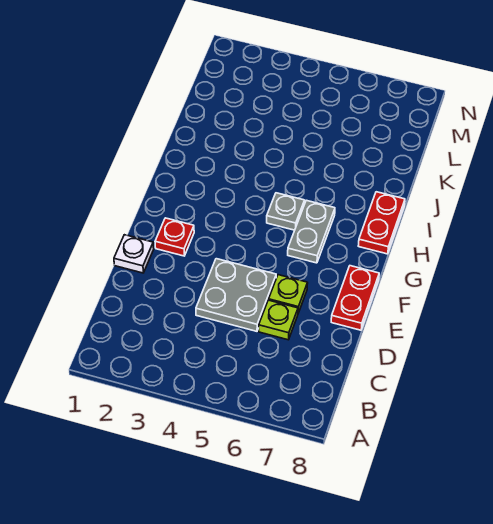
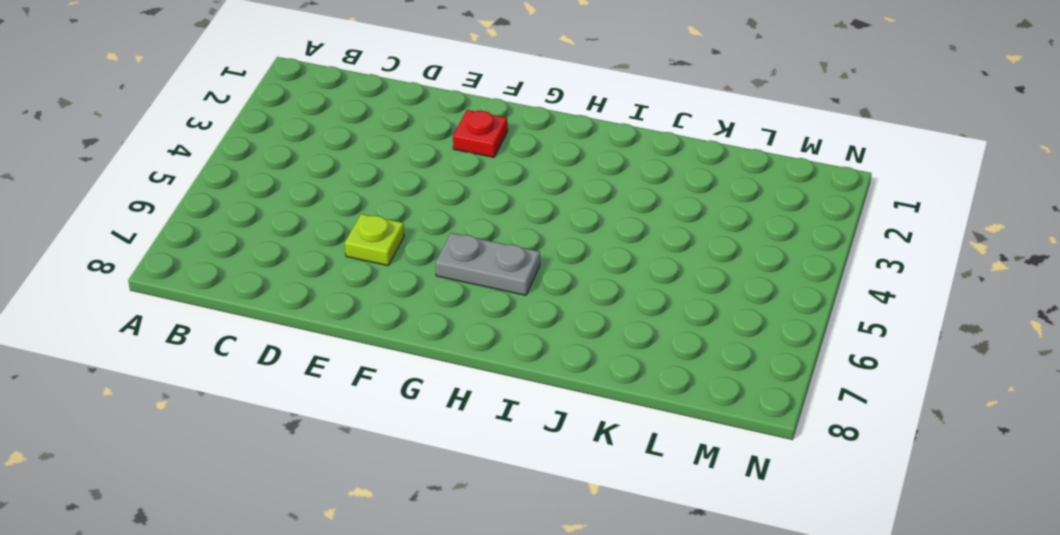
none -> grey plate D4:E5 level 1
none -> lime plate D6 level 1

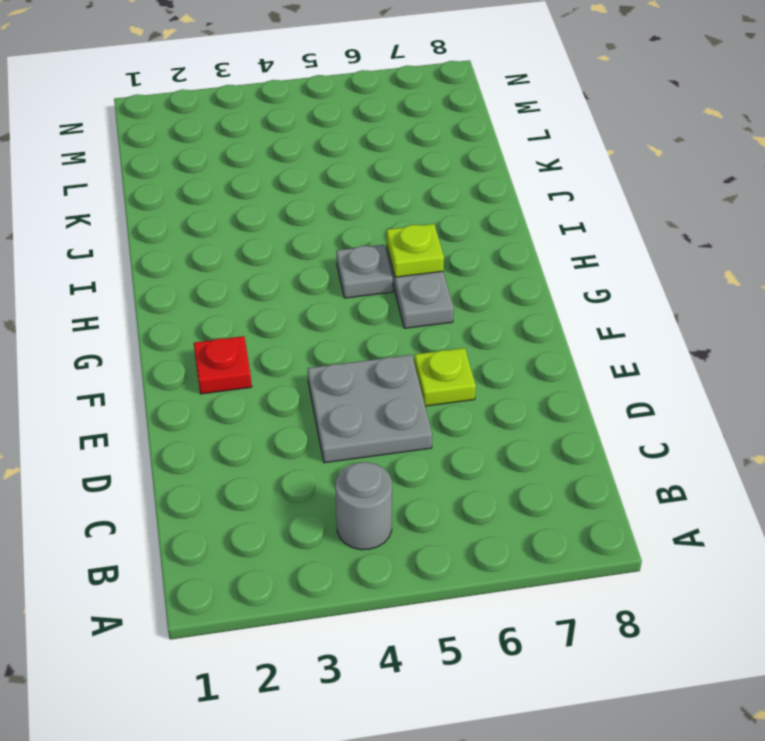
grey round brick B4 level 1 -> none
lime plate H6 level 2 -> lime plate D6 level 1
none -> white plate E1 level 1
none -> red plate E8:F8 level 1

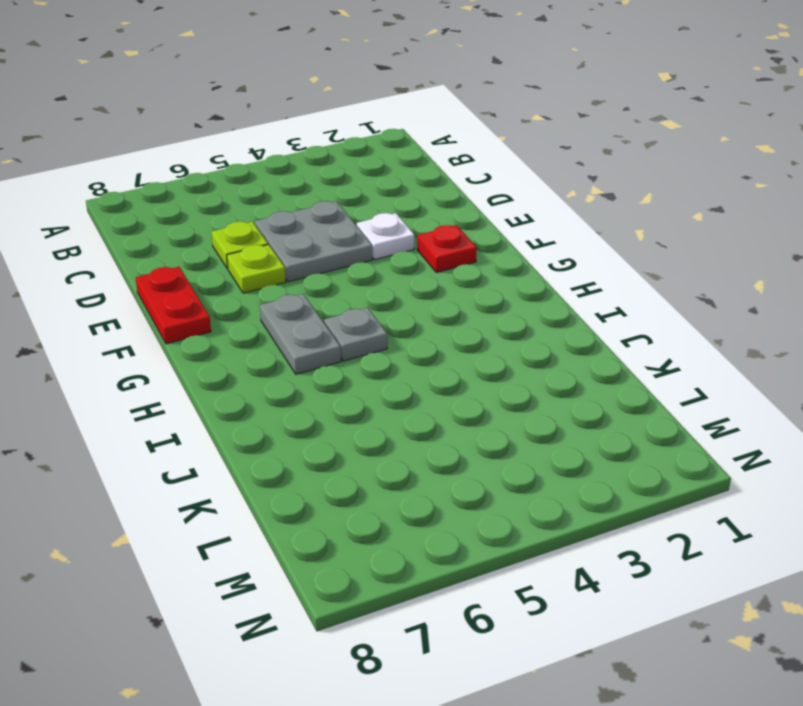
white plate E3 level 1 -> white plate E1 level 1
none -> red plate H8:I8 level 1

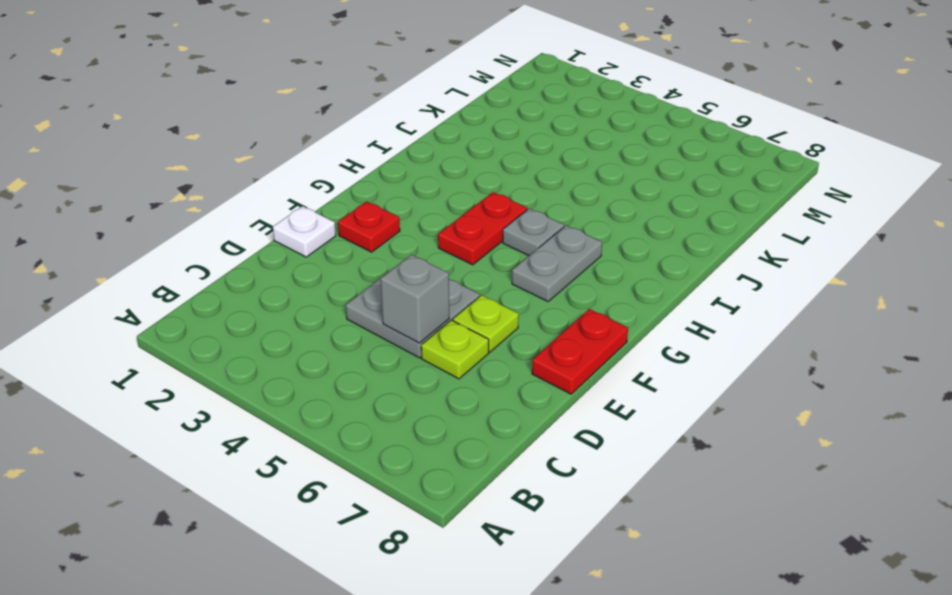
grey brick D5 level 2 -> none
red plate G4:H4 level 1 -> red plate H8:I8 level 1

